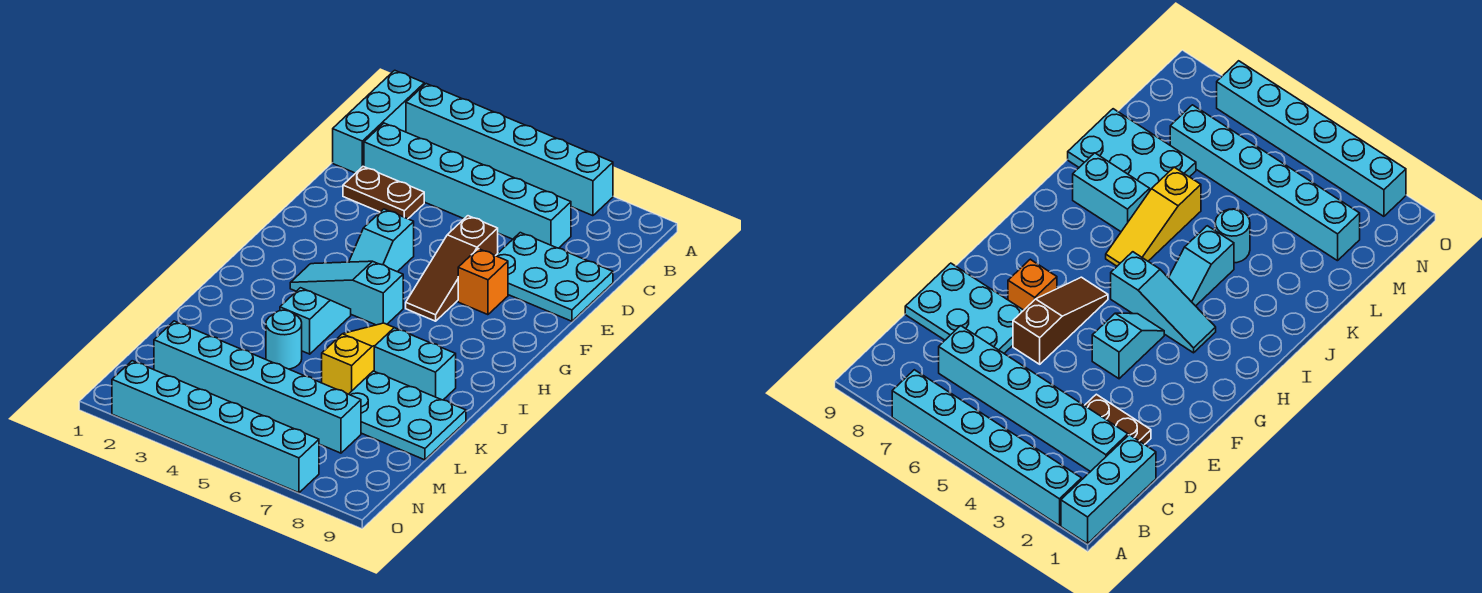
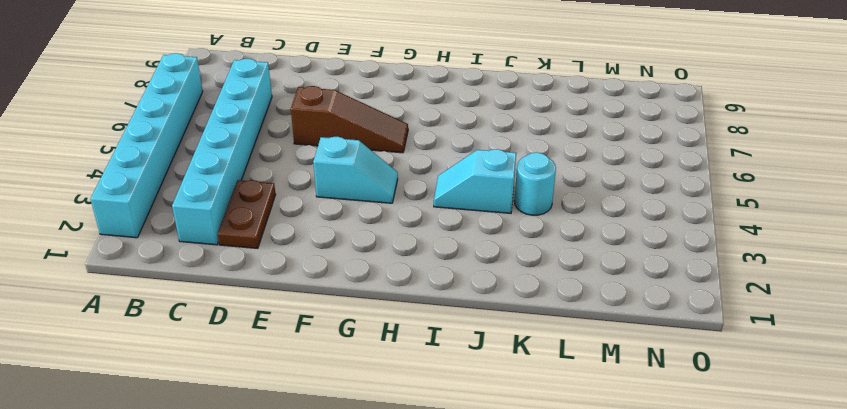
none -> cyan brick A1:C1 level 1
none -> cyan plate D7:E9 level 1
none -> orange brick F7 level 1

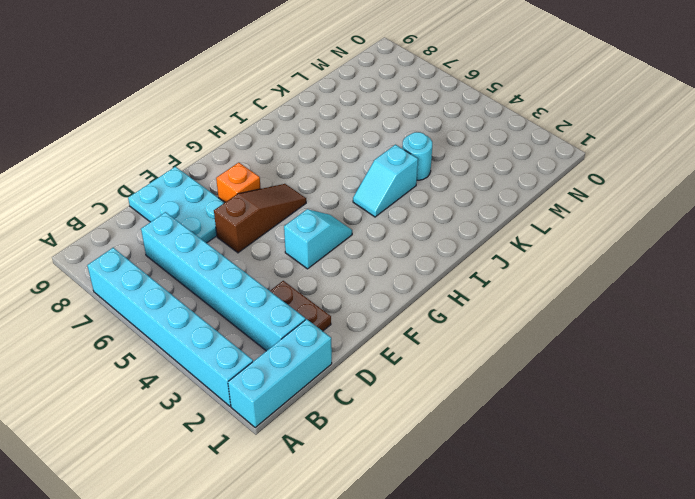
none -> cyan slope H3:H5 level 1 top 5
none -> yellow slope I6:K6 level 1 top K
none -> cyan brick J7:J8 level 1

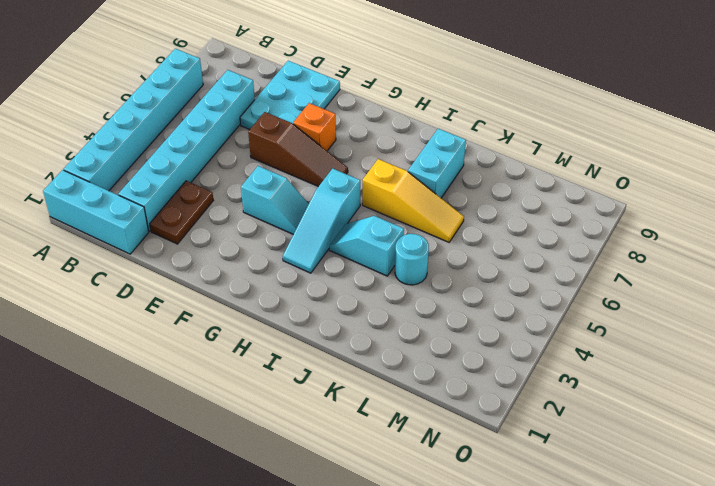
yellow slope I6:K6 level 1 top I -> yellow slope I6:K6 level 1 top K
none -> cyan plate K7:L9 level 1
none -> cyan brick M2:M7 level 1
none -> cyan brick O2:O7 level 1

